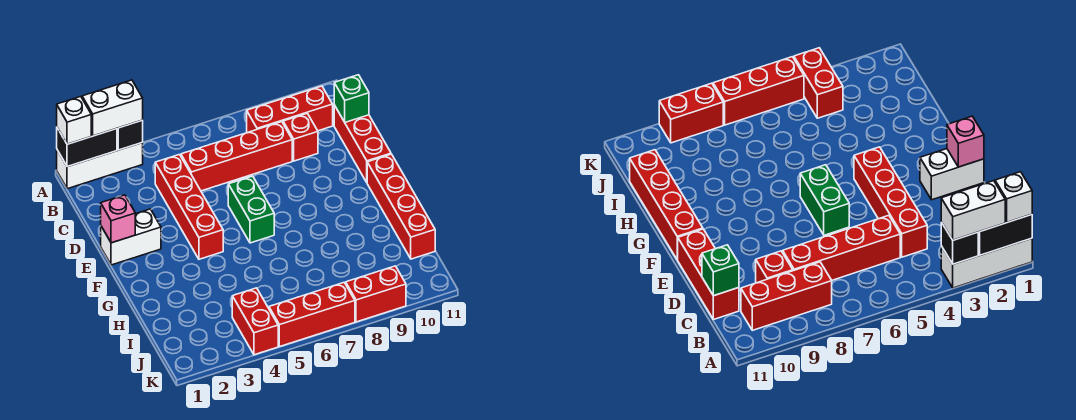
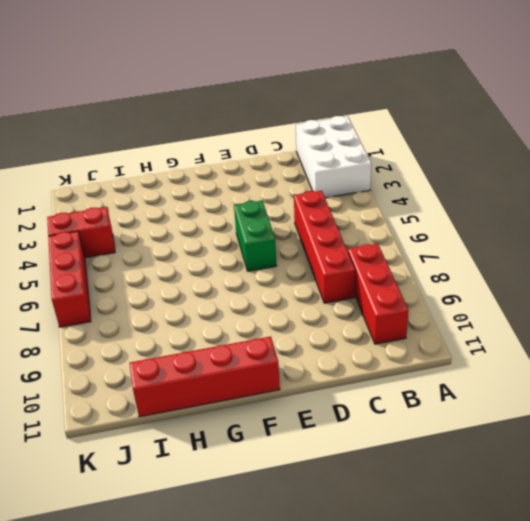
white brick A1:B3 level 1 -> white brick A1:A3 level 1
green brick E5:E6 level 1 -> green brick E6:F6 level 1
none -> red brick C4:F4 level 1
none -> red brick C9 level 1
none -> red brick C11:E11 level 1

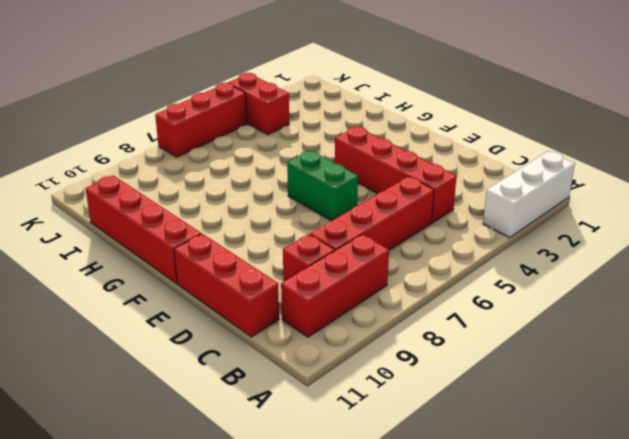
none -> white brick E1:E2 level 1
none -> red brick K8:K9 level 1
none -> black brick A1:A2 level 2

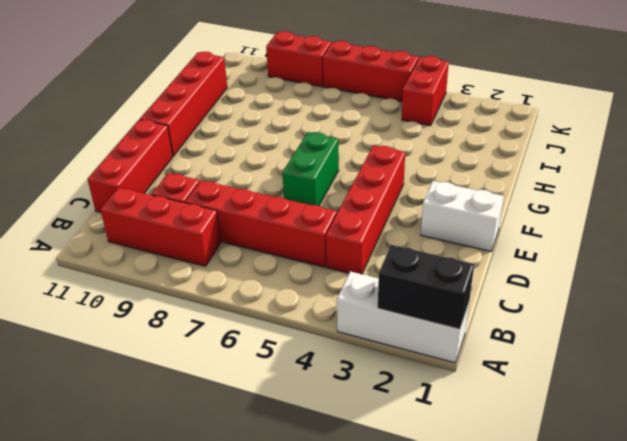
none -> black brick A3 level 2
none -> green brick C11 level 2
none -> pink brick E1 level 2

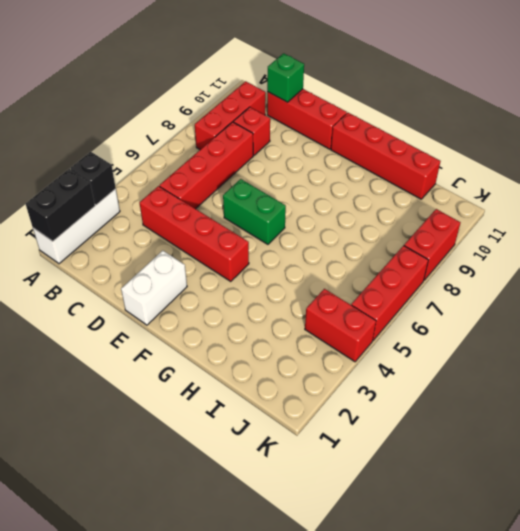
none -> pink brick E1 level 2
none -> white brick A1 level 3
none -> white brick A2:A3 level 3

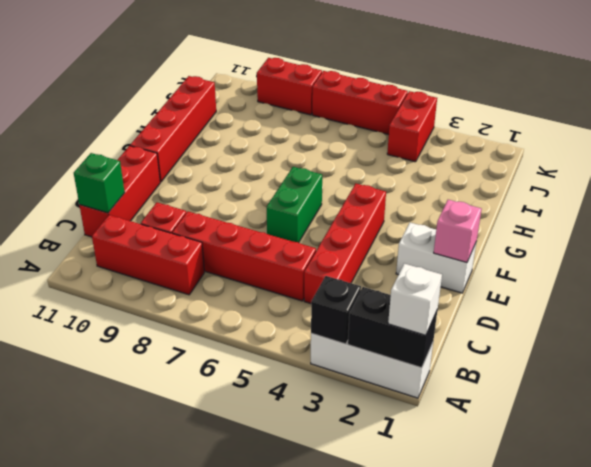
none -> white brick A2:A3 level 3

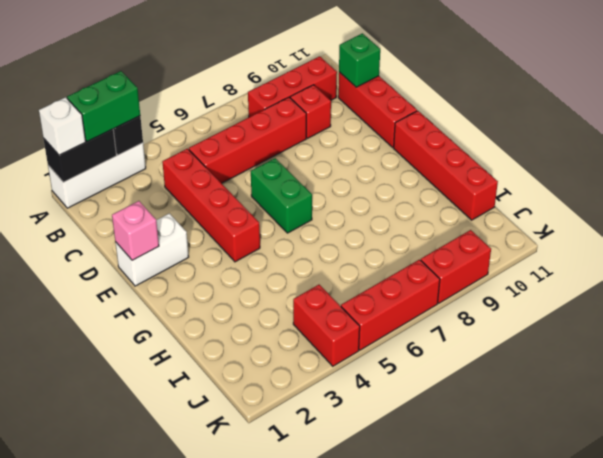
green brick A2:A3 level 3 -> white brick A2:A3 level 3

